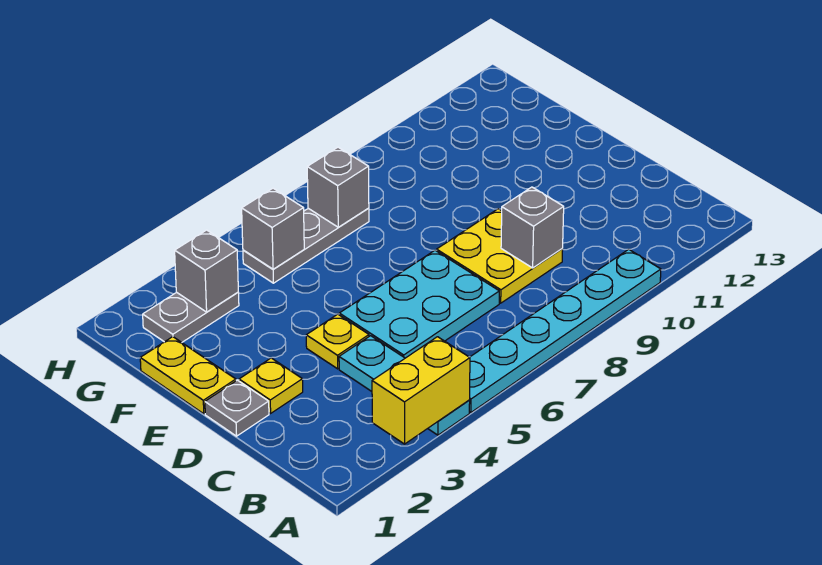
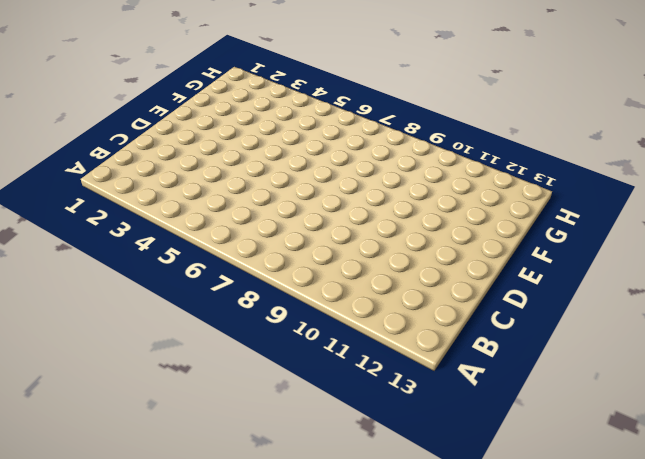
none -> cyan plate A4:C4 level 1
none -> cyan plate A5:A10 level 1
none -> cyan plate C5:D7 level 1

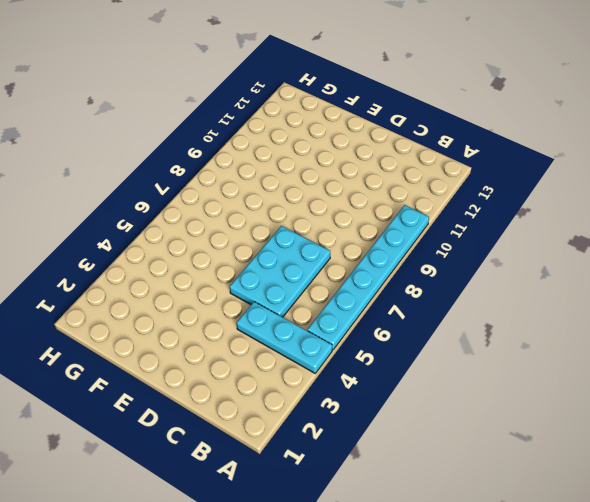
none -> yellow plate C8:D9 level 1
none -> grey plate D1 level 1
none -> yellow plate D2 level 1

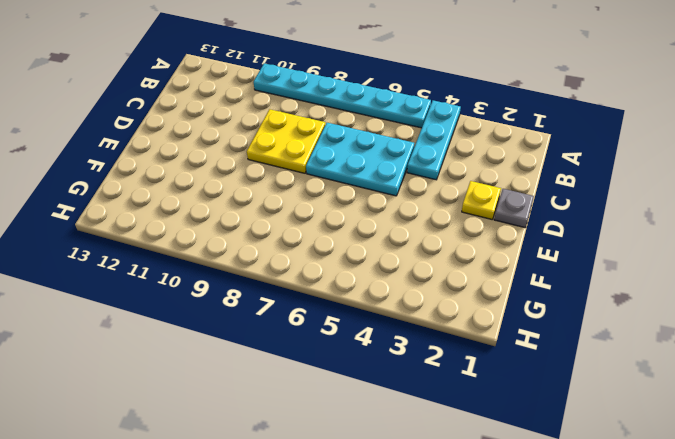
none -> yellow plate D4 level 1
none -> yellow plate E1:F1 level 1
none -> grey plate G2:G3 level 1

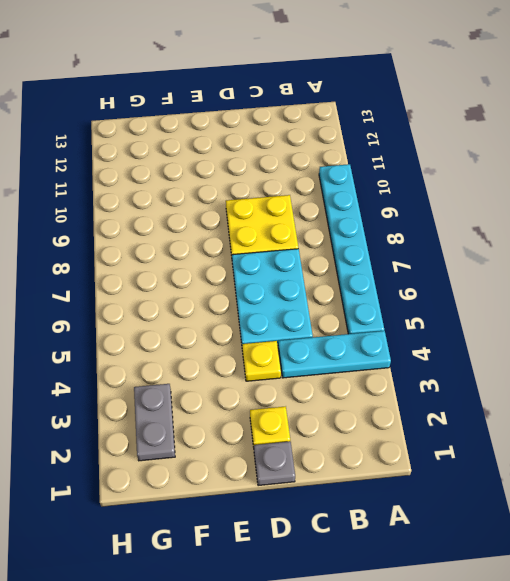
none -> yellow plate E1:F1 level 1
none -> grey plate G5:G7 level 1
none -> yellow brick A3:A4 level 2

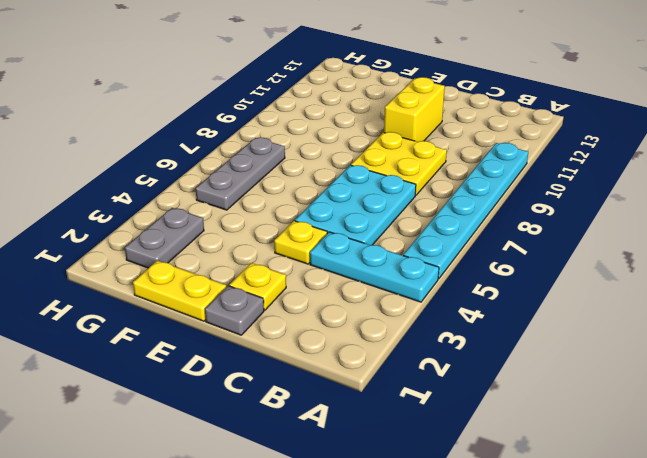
yellow brick D10:D11 level 1 -> yellow brick A3:A4 level 2
none -> grey brick C9 level 2
none -> grey brick G3 level 2
none -> grey brick G5 level 2

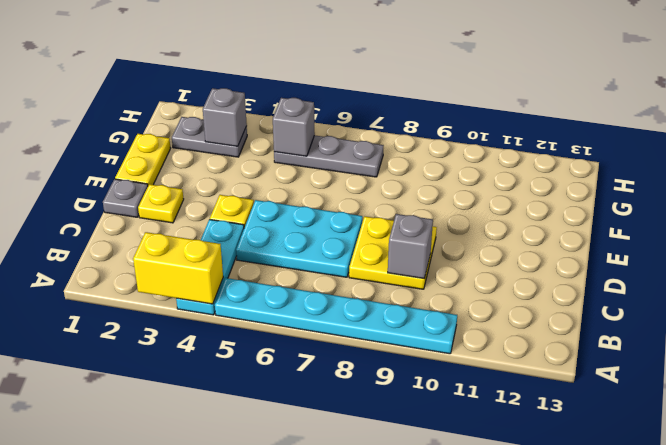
none -> grey brick G7 level 2

